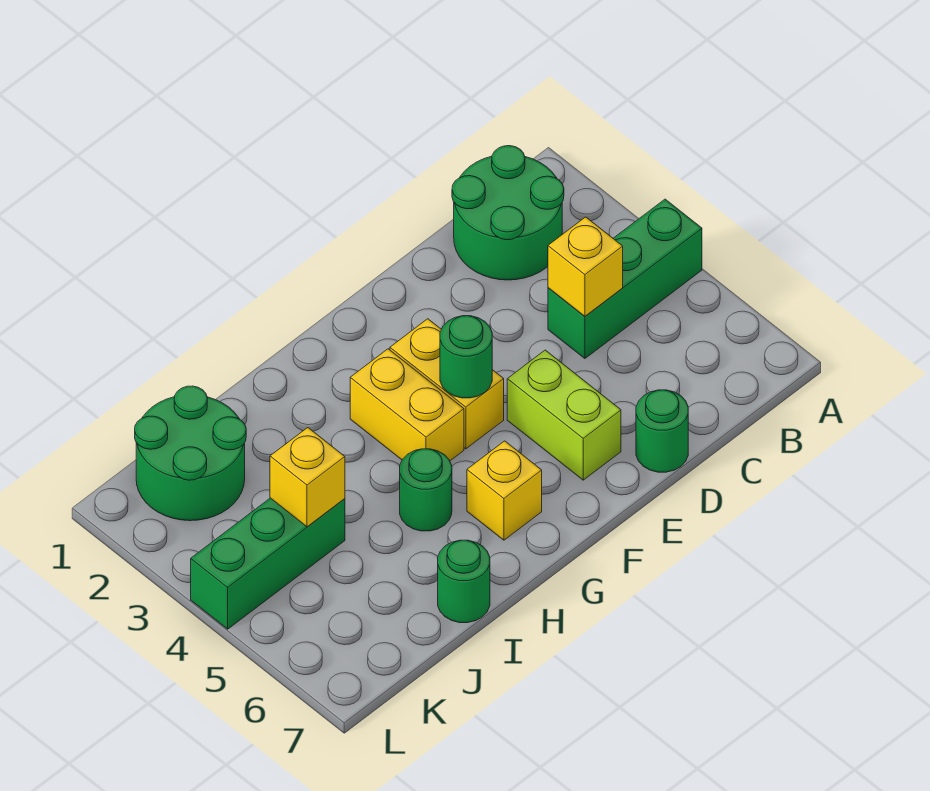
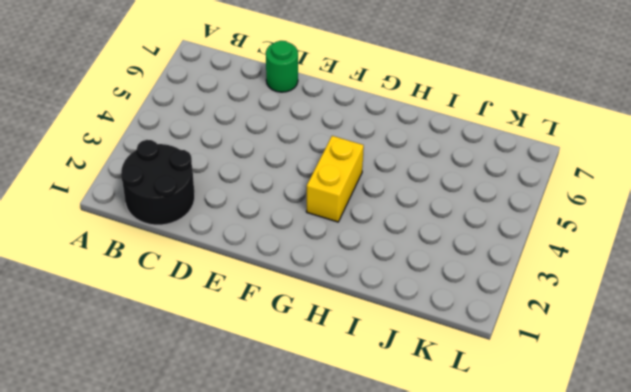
black round brick B1:C2 level 1 -> green round brick B1:C2 level 1
none -> green brick A4:C4 level 1
none -> lime brick E5:E6 level 1
none -> yellow brick F3:F4 level 1

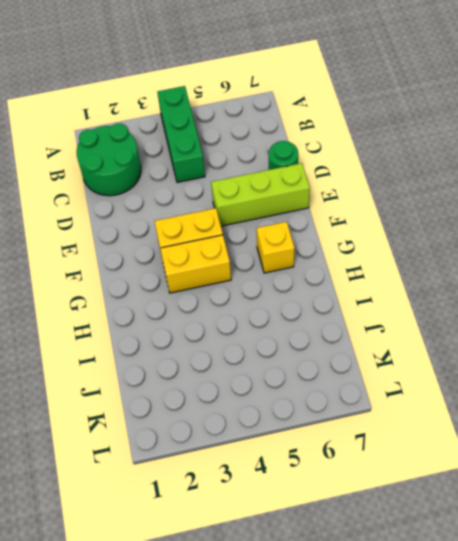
lime brick E5:E7 level 1 -> lime brick E5:E6 level 1
none -> green round brick H5 level 1
none -> green round brick I7 level 1
none -> green round brick J1:K2 level 1

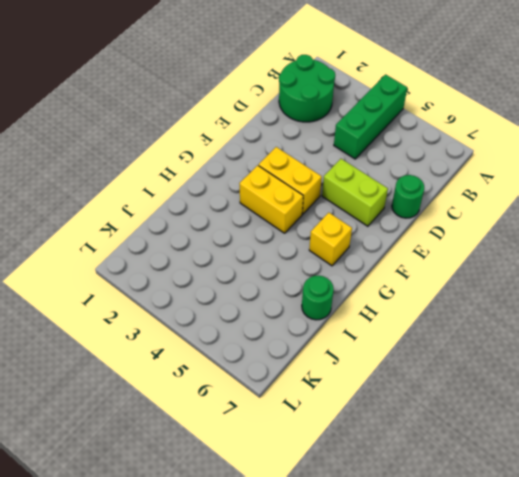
none -> green round brick H5 level 1
none -> green round brick J1:K2 level 1
none -> green brick J4:L4 level 1

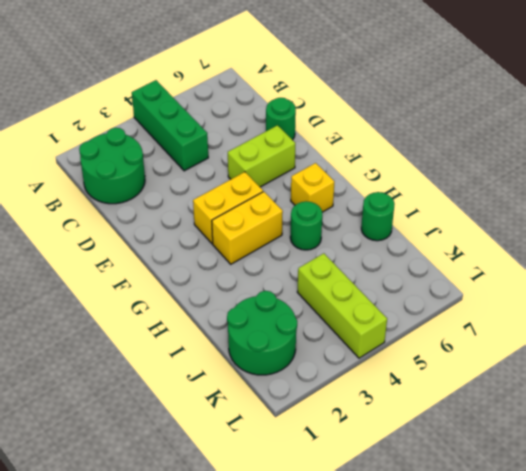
lime brick J4:L4 level 1 -> green brick J4:L4 level 1
none -> yellow brick C4 level 2
none -> green round brick F4 level 2
none -> yellow brick J4 level 2

